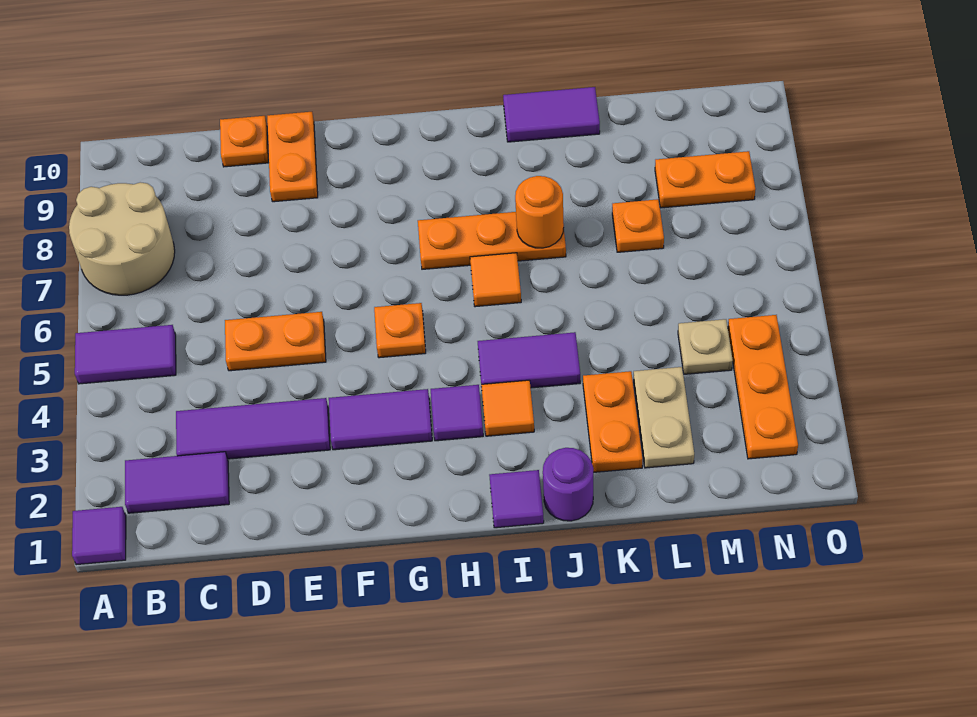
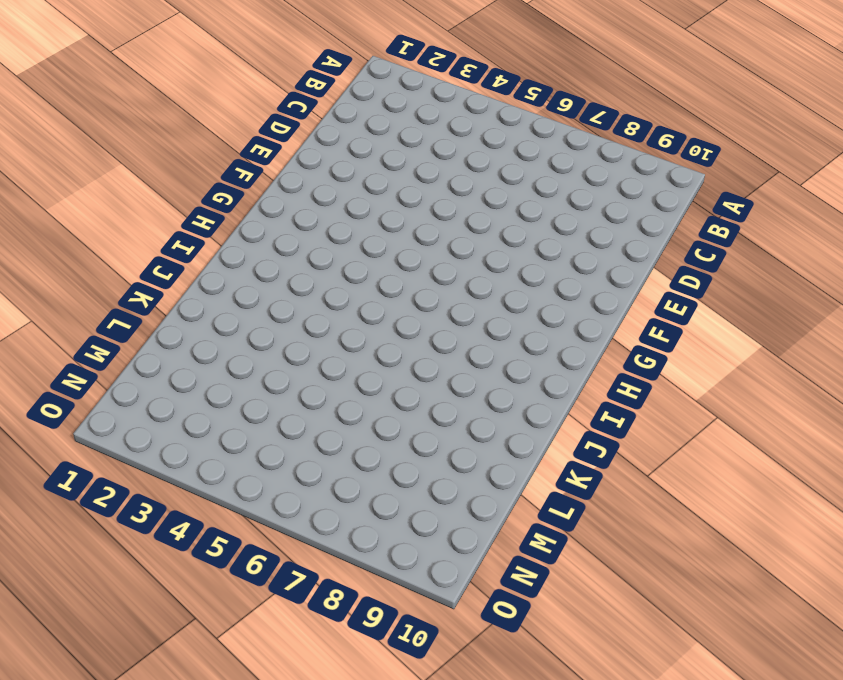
none -> purple tile A1 level 1
none -> purple tile A5:B5 level 1
none -> tan round brick A7:B8 level 1

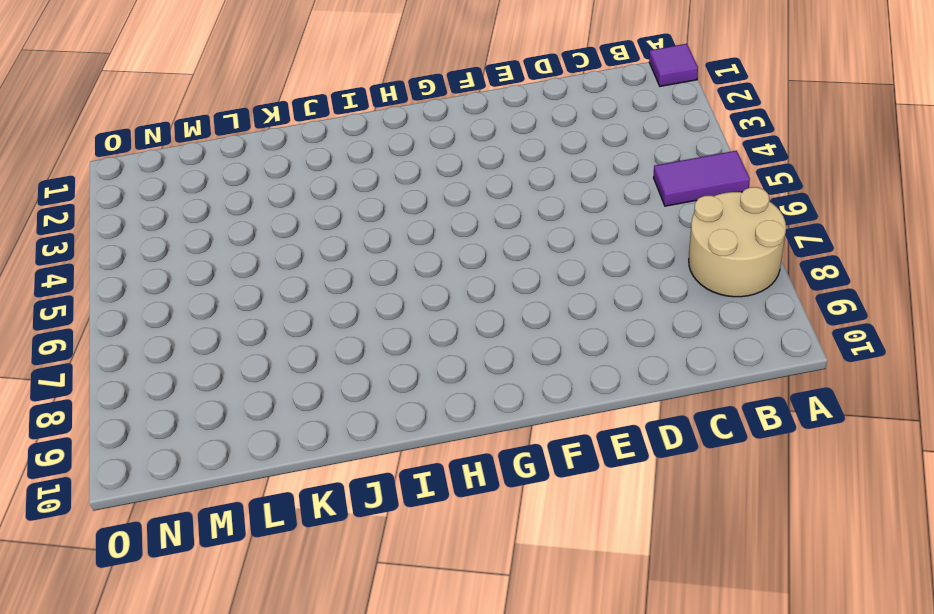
none -> purple tile B2:C2 level 1
none -> purple tile C3:E3 level 1
none -> orange plate D5:E5 level 1

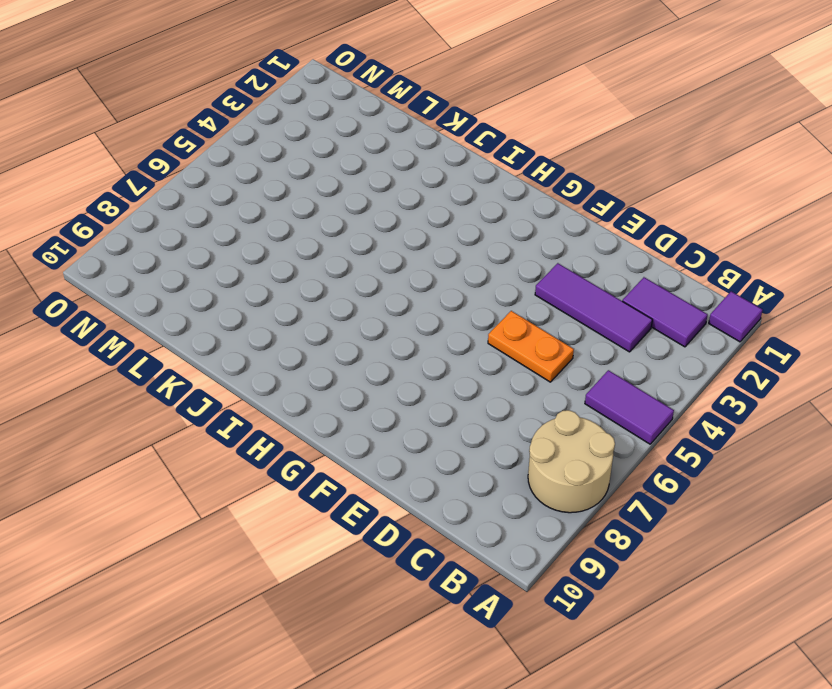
none -> orange plate D10 level 1
none -> orange plate E9:E10 level 1
none -> purple tile F3:G3 level 1

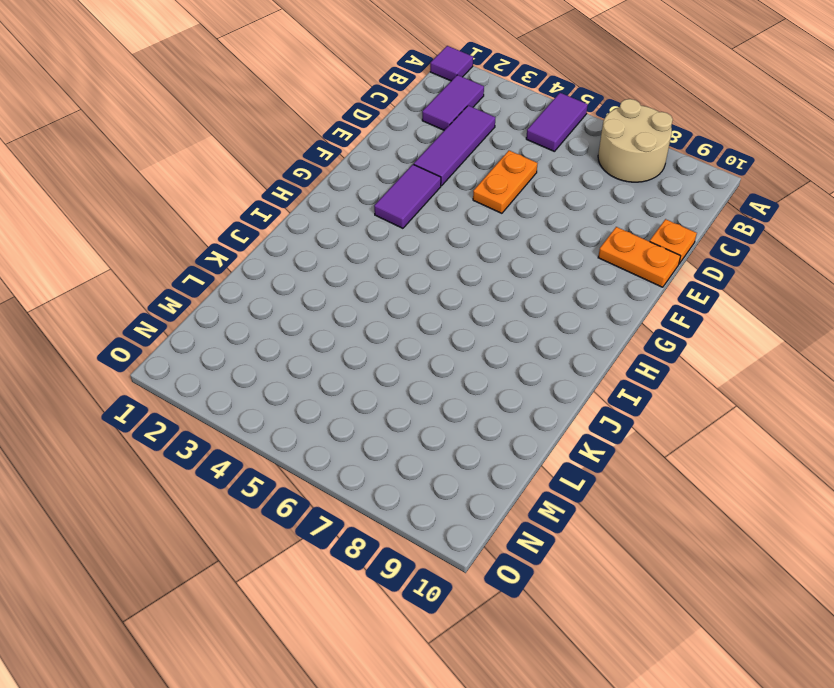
none -> orange plate G5 level 1
none -> purple tile H3 level 1
none -> orange plate H7:J7 level 1

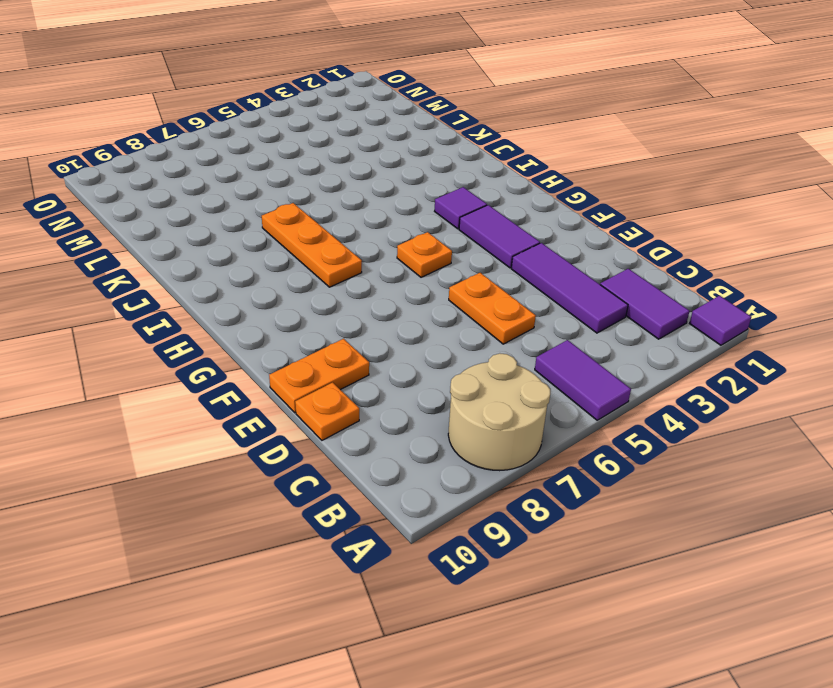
none -> purple tile I1 level 1
none -> orange tile I3 level 1
none -> purple tile I4:J4 level 1

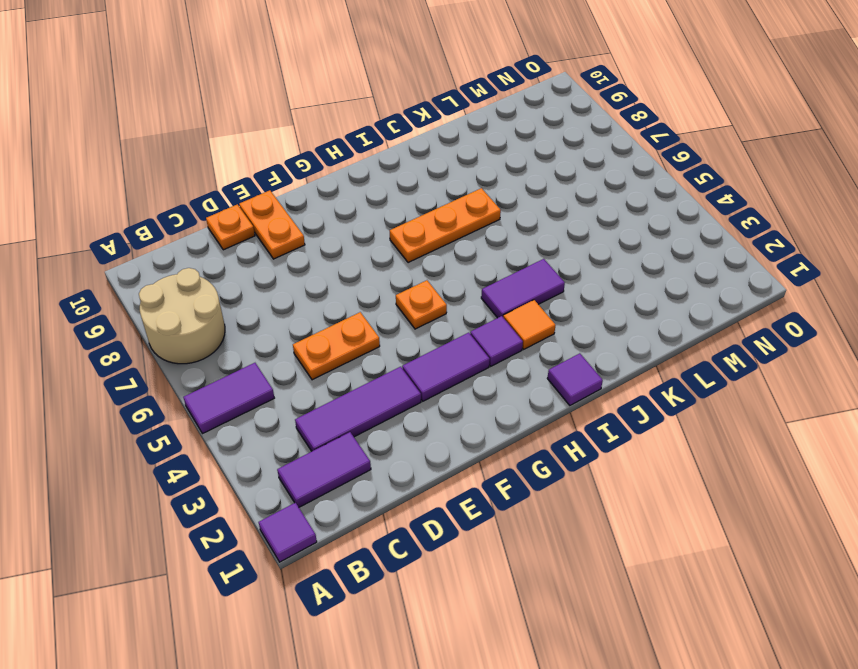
none -> orange tile I6 level 1
none -> purple round brick J1 level 1
none -> purple tile J10:K10 level 1

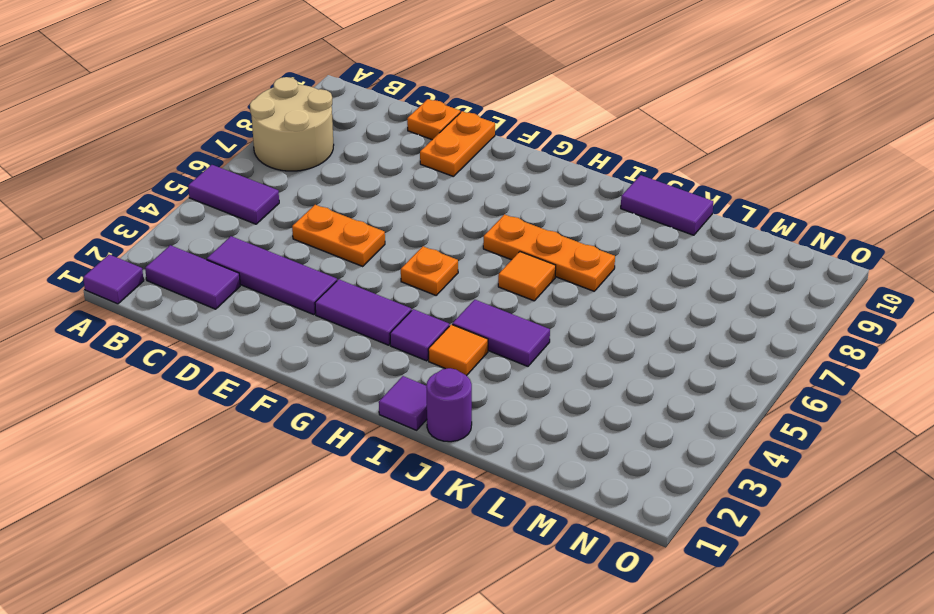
none -> orange plate K2:K3 level 1
none -> tan plate L2:L3 level 1
none -> orange plate L7 level 1

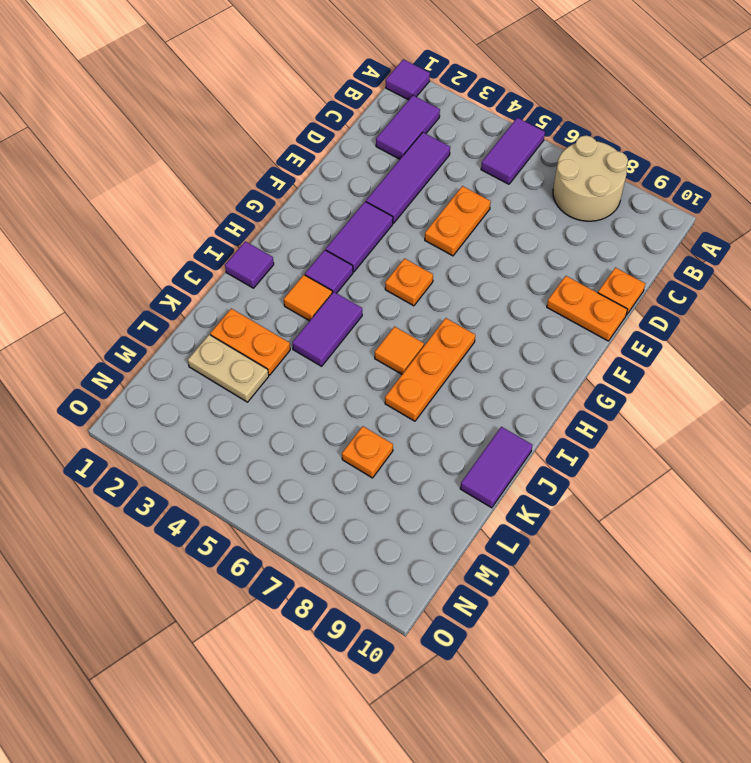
none -> purple round brick J1 level 1
none -> tan plate M4 level 1
none -> orange plate M8:N8 level 1

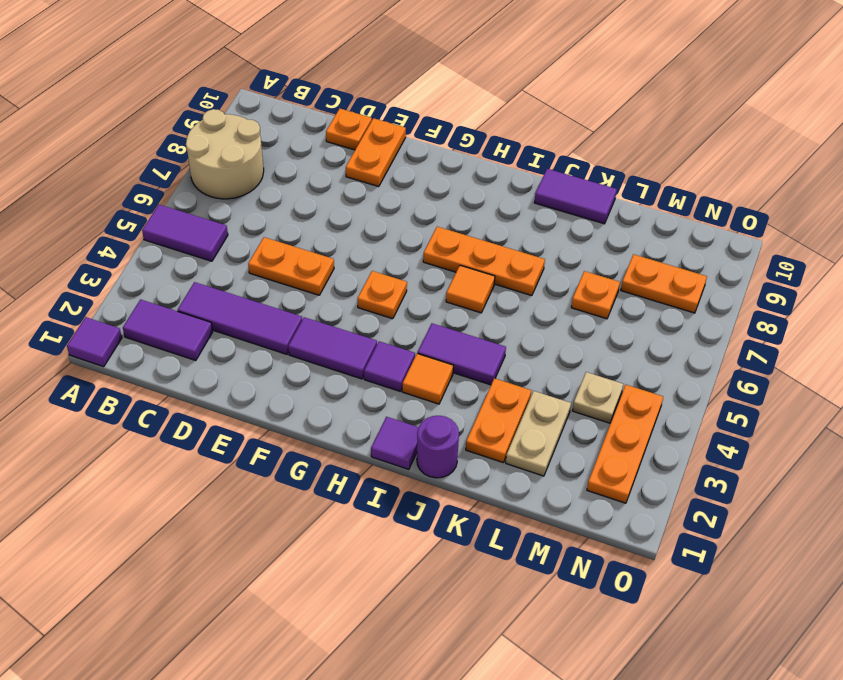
none -> orange round brick J7 level 2

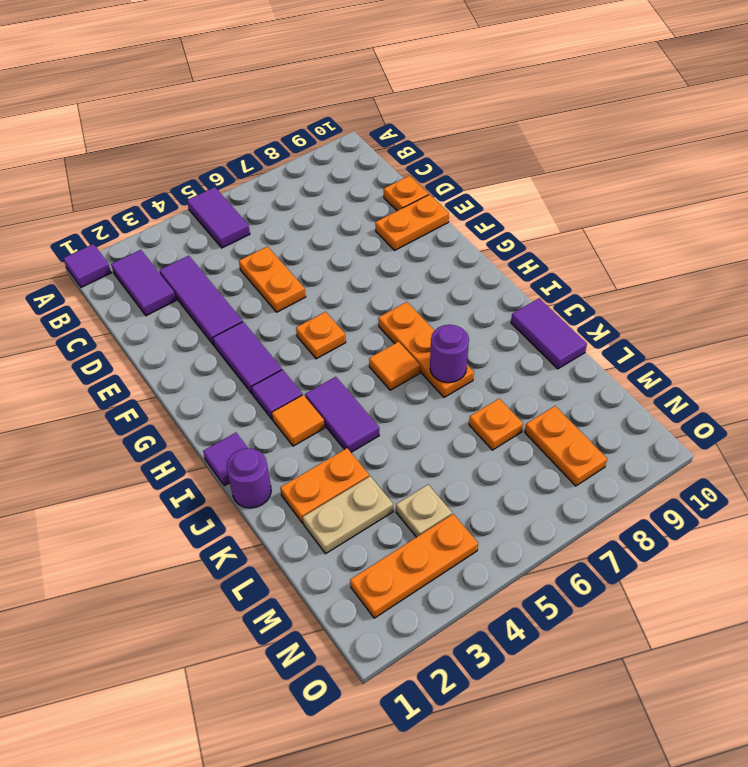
purple round brick J7 level 2 -> orange round brick J7 level 2
none -> tan round brick A7:B8 level 1

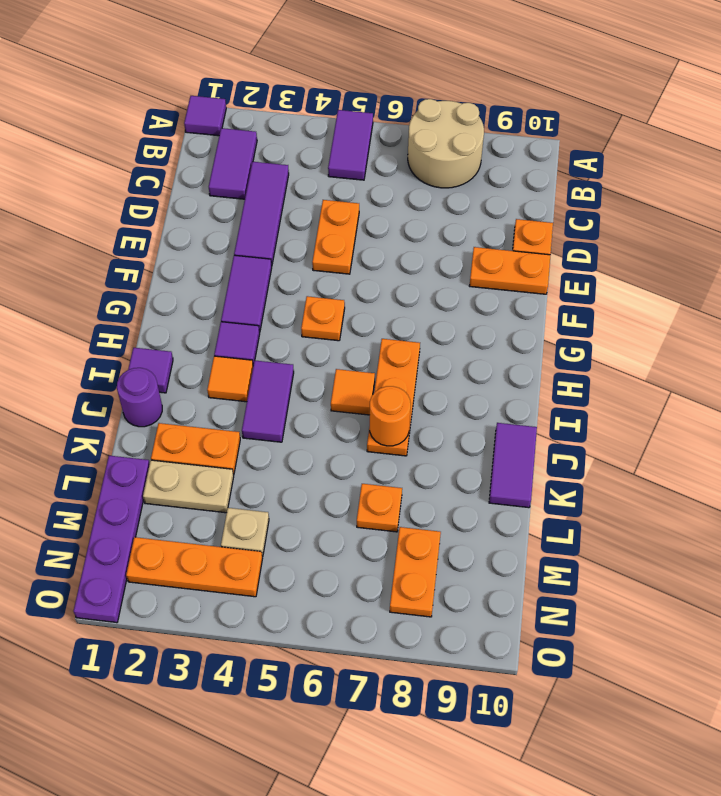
purple plate L1:O1 level 1 -> none

